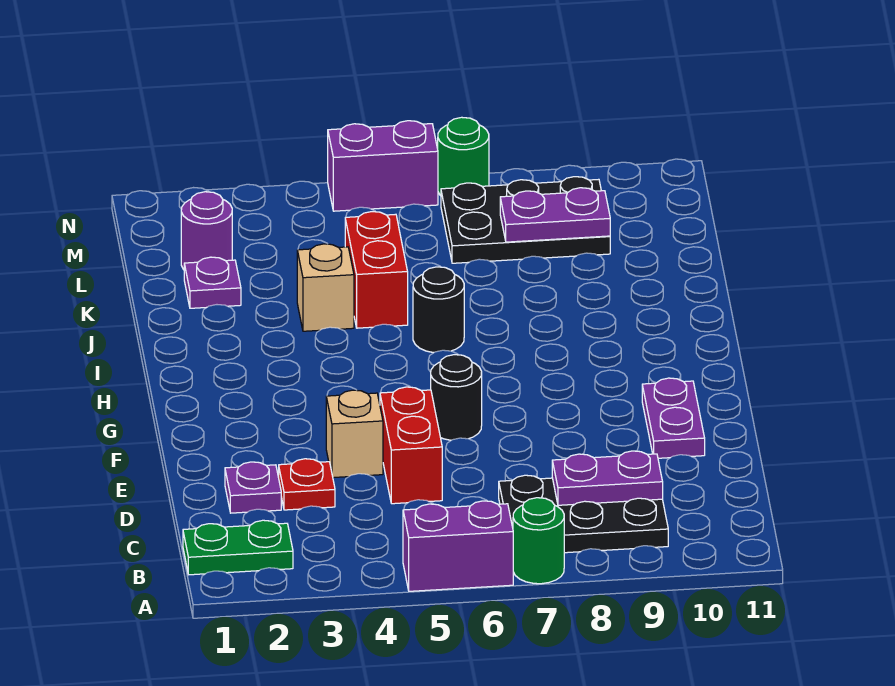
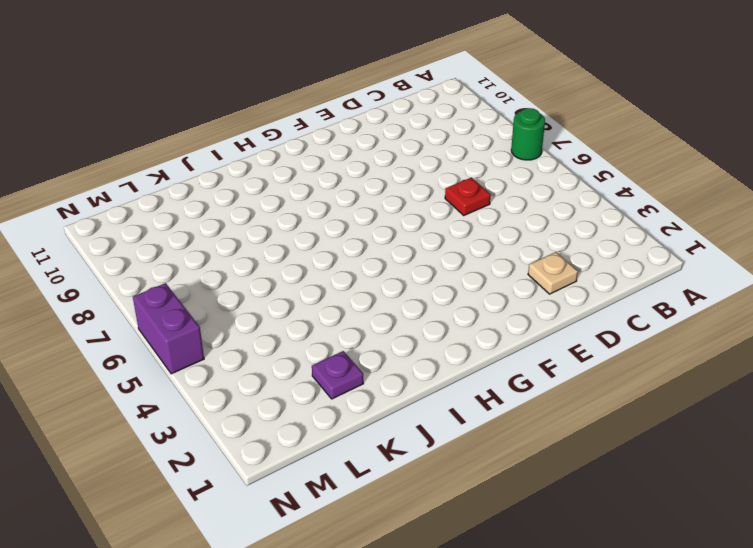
tan plate D2 level 1 -> purple plate D2 level 1
red plate D6 level 1 -> red plate D3 level 1
none -> purple brick A5:A6 level 1
none -> green plate B1:B2 level 1
none -> black plate B7:C9 level 1

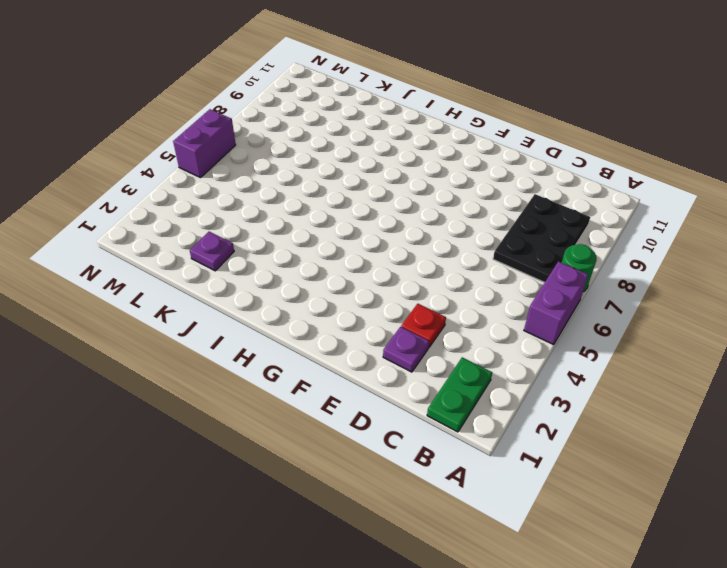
none -> red brick D5:E5 level 1
none -> tan brick E4 level 1
none -> purple plate E10:F10 level 1

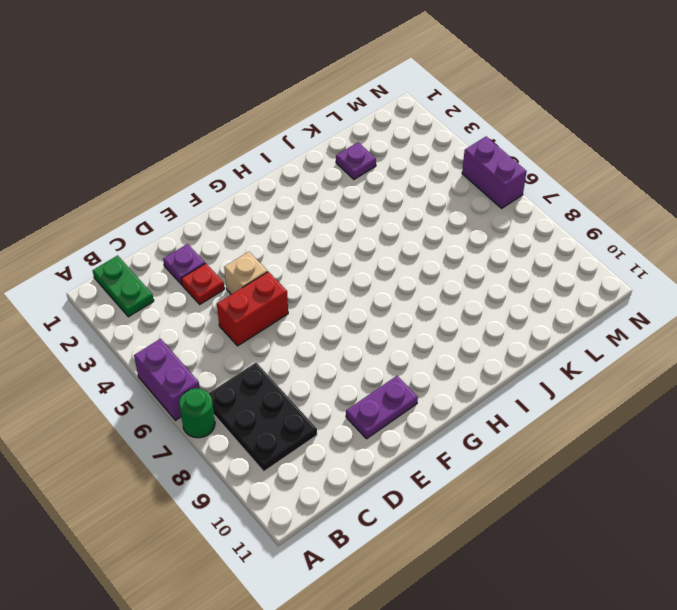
none -> black round brick F6 level 1
none -> black round brick I6 level 1
none -> tan brick J4 level 1

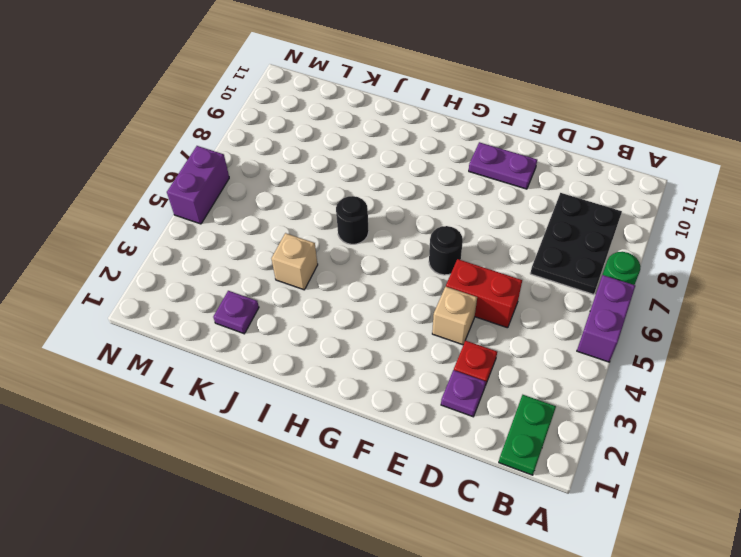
none -> red brick J5:K5 level 1
none -> purple round brick L2 level 1
none -> black plate L7:M9 level 1

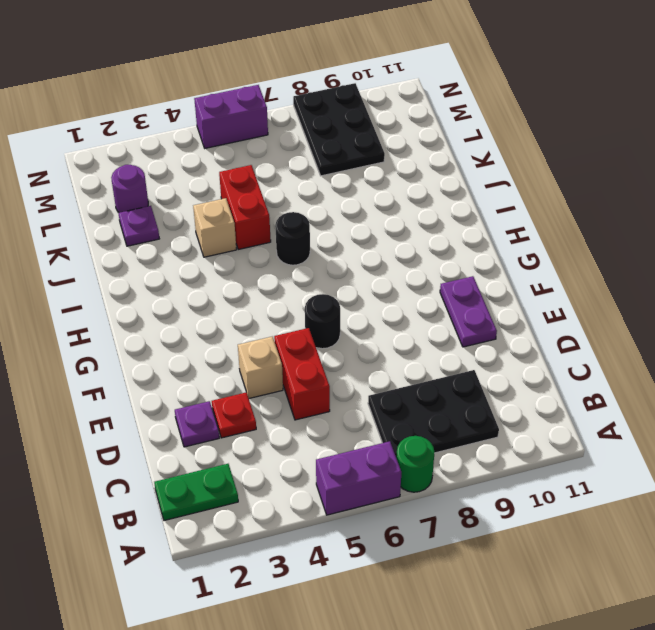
black plate L8:N9 level 1 -> black plate L7:M9 level 1
none -> green round brick N7 level 1
none -> purple plate C8:C9 level 2
none -> purple plate L8:L9 level 2

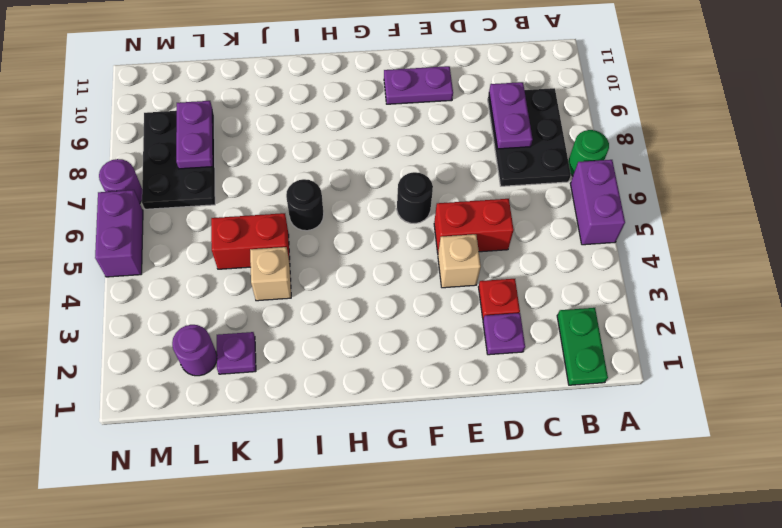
purple round brick N7 level 1 -> green round brick N7 level 1

